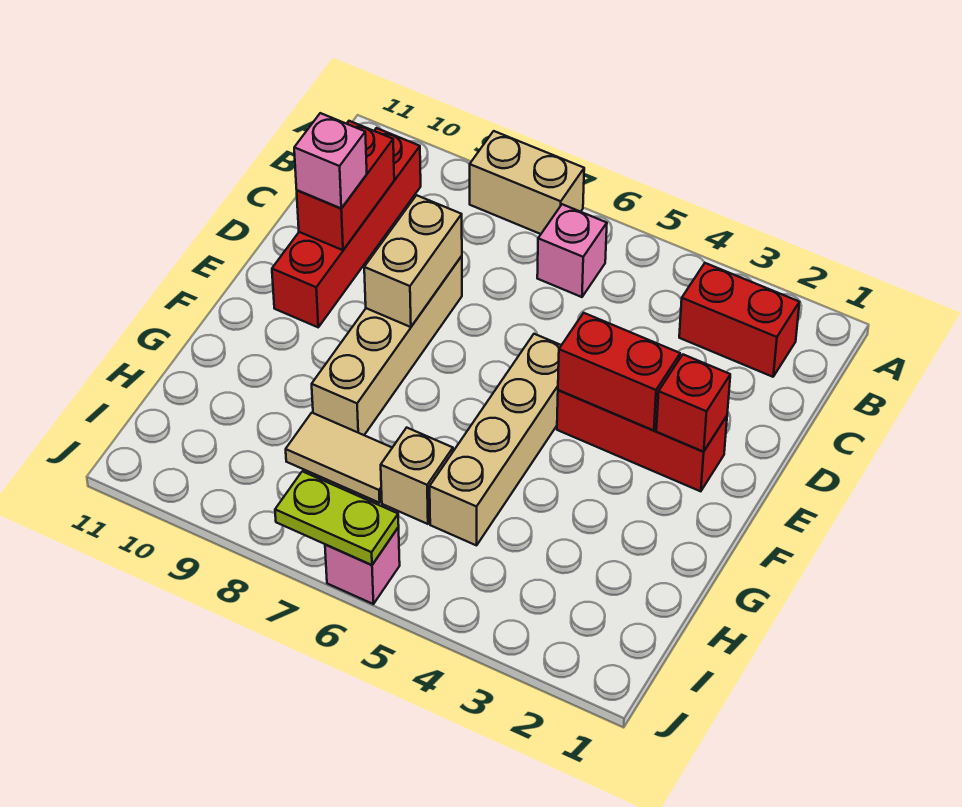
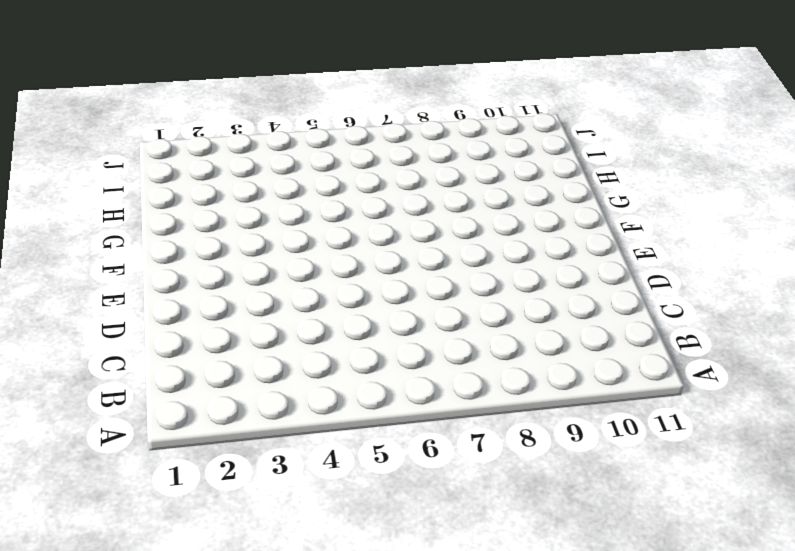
none -> tan brick A7:A8 level 1
none -> red brick B2:B3 level 1
none -> pink brick B6 level 1

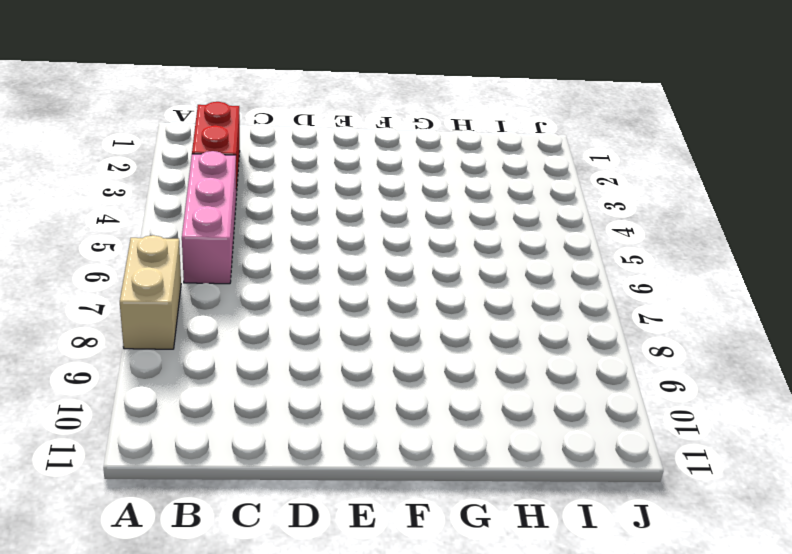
pink brick B4:B6 level 1 -> pink brick B6 level 1
none -> red brick B10:E10 level 1
none -> tan brick D8:G8 level 1
none -> red brick E2:E4 level 1

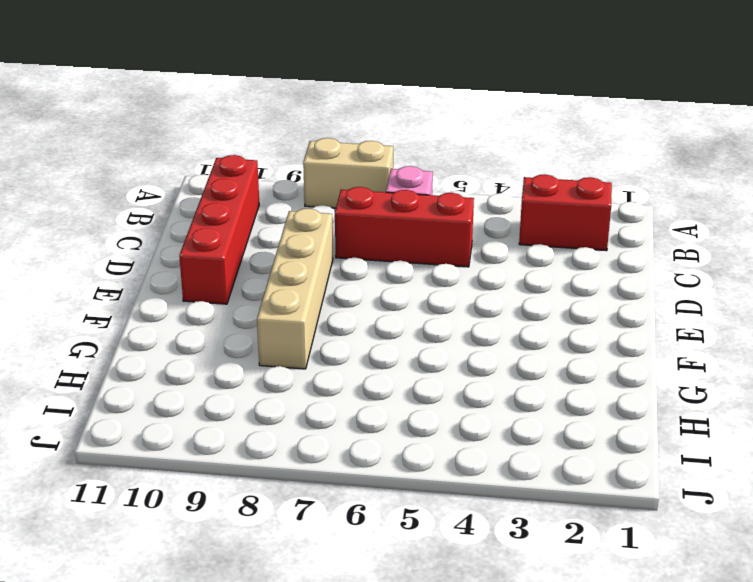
red brick C5:C7 level 1 -> red brick E2:E4 level 1
none -> tan brick E5:H5 level 1
none -> tan brick H6 level 1
none -> tan tile H7:H8 level 1

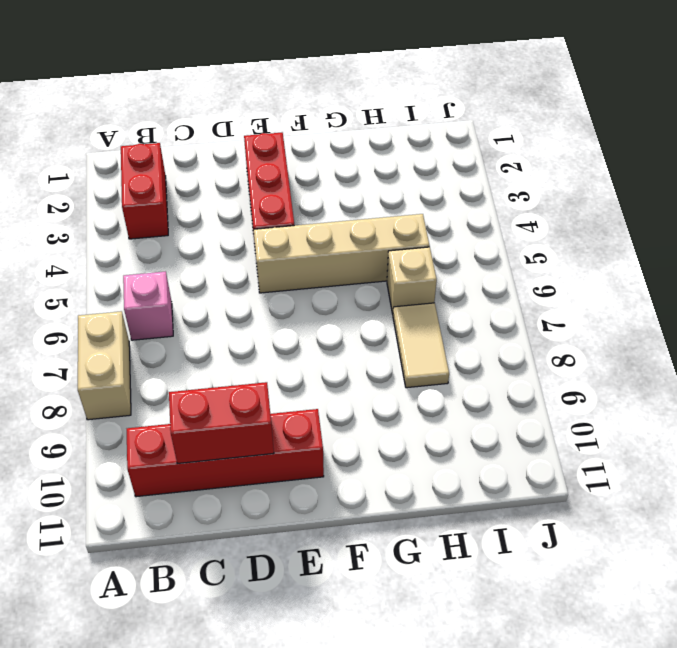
none -> tan brick D8:G8 level 1
none -> pink brick J6 level 1
none -> tan brick D8:E8 level 2

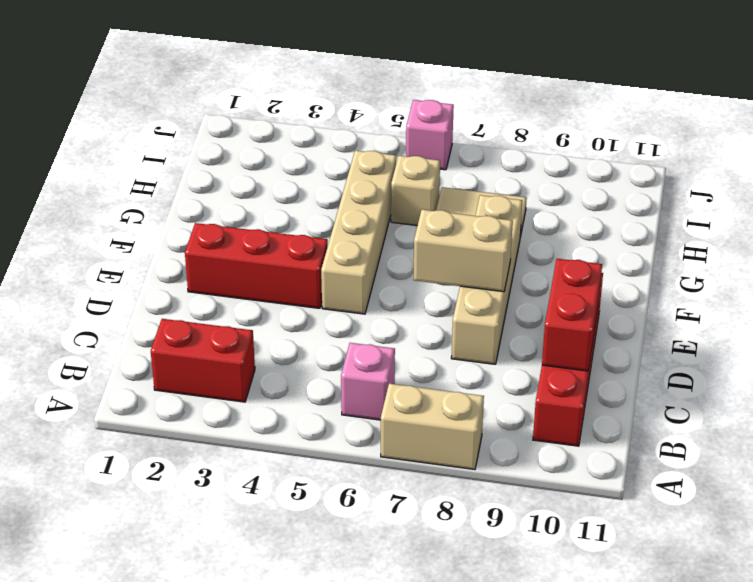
tan brick E7:E8 level 2 -> tan brick D8:E8 level 2
none -> red brick E2 level 2
none -> red brick E3:E4 level 2
none -> lime plate J6:J7 level 2

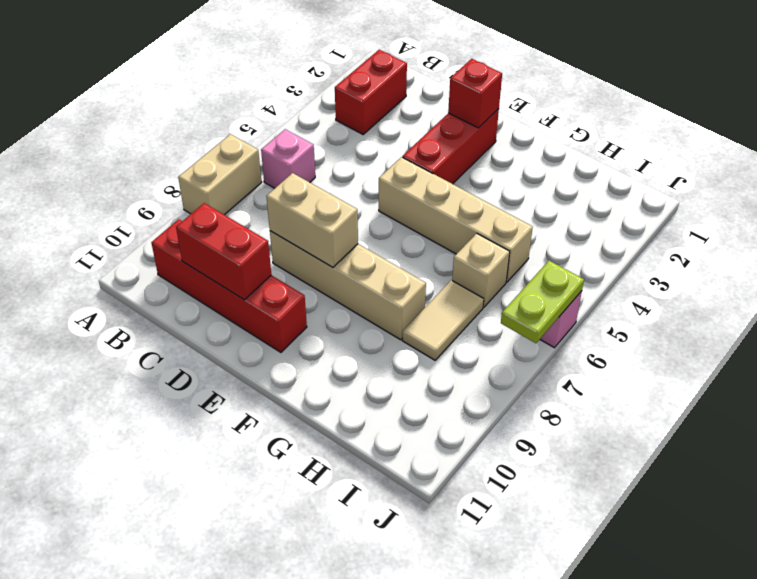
none -> red brick E3:E4 level 2
none -> pink brick D10 level 3

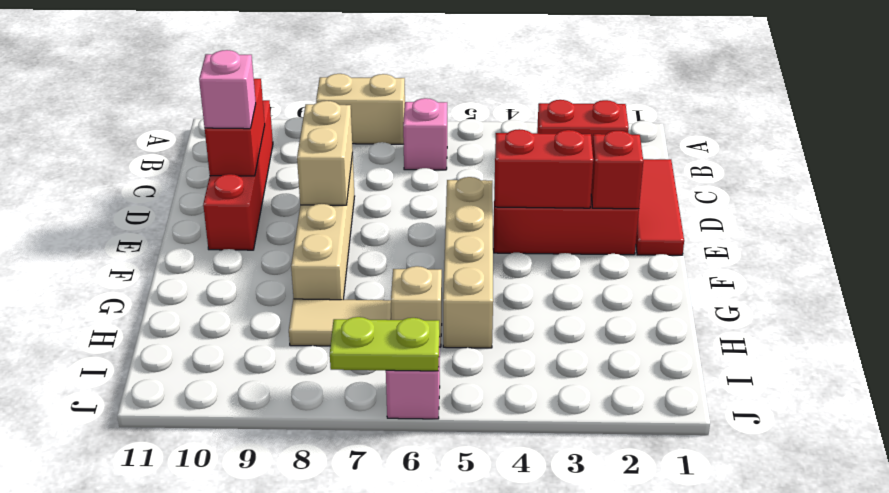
red tile C1:E1 level 1 -> none

